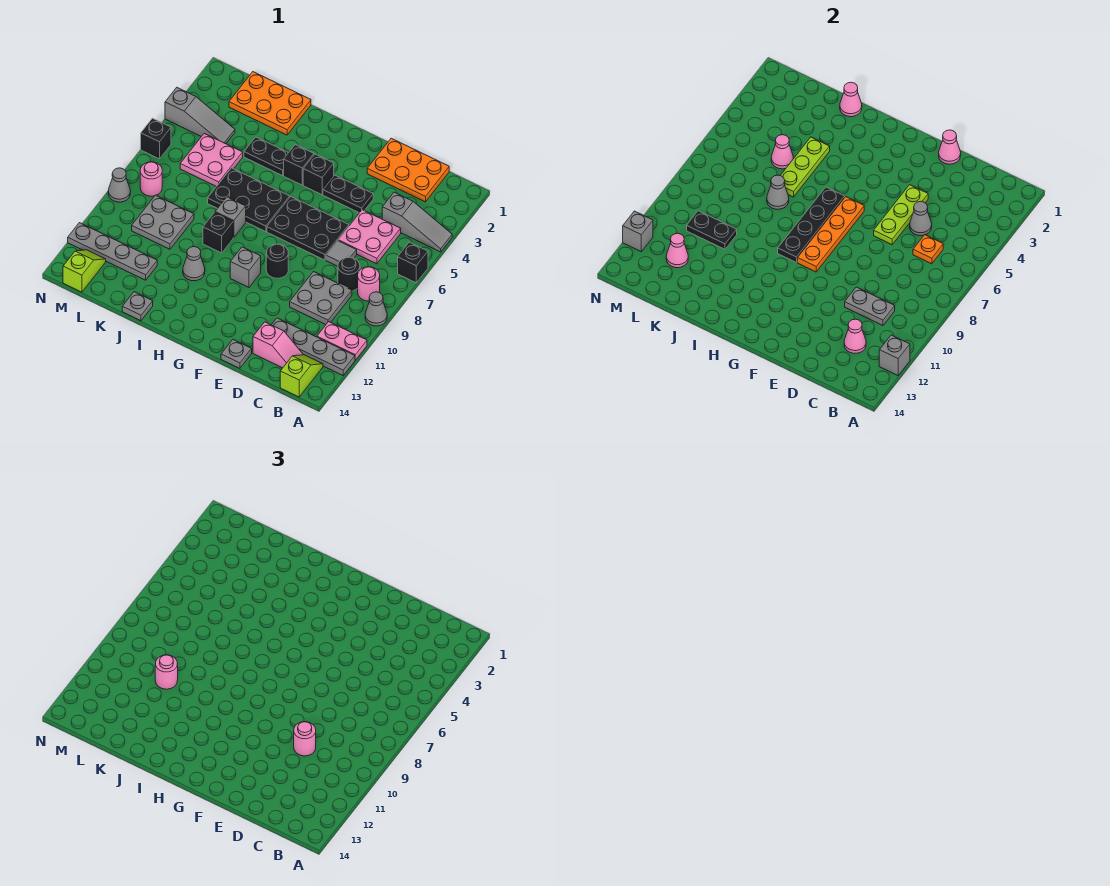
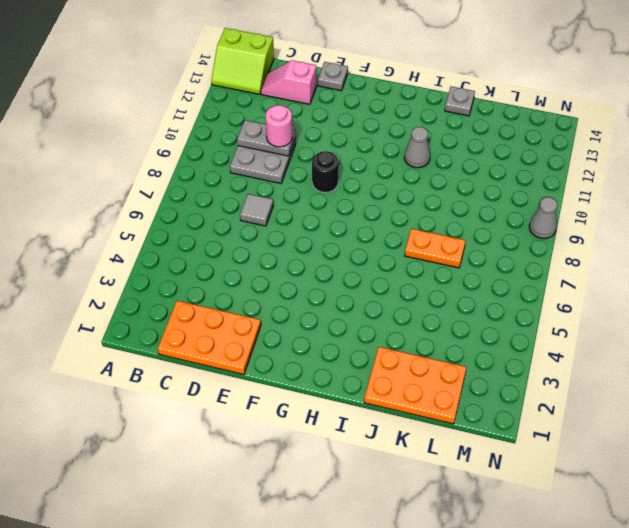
lime slope A13:B14 level 1 top 14 -> lime slope B13:B14 level 1 top 14
orange plate J7:K7 level 1 -> black plate H6:J7 level 1
none -> grey slope A4:C4 level 1 top C
none -> black brick A6 level 1
none -> grey cone A9 level 1
none -> pink plate A11:B11 level 1

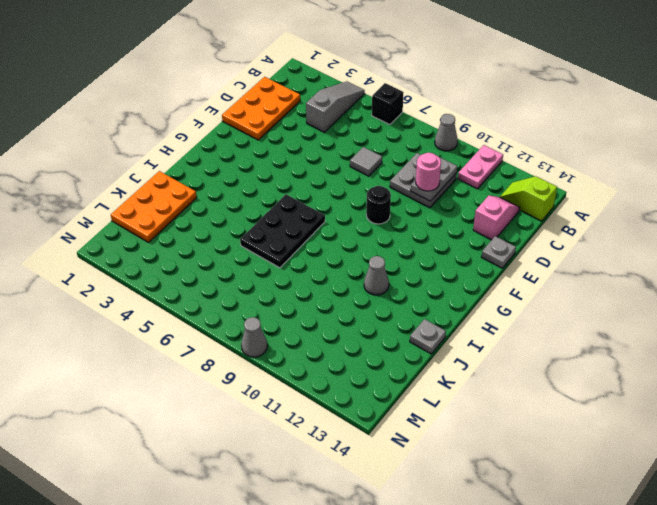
none -> grey plate A12:D12 level 1
none -> pink round brick B8 level 1
none -> pink plate C5:D6 level 1
none -> black round brick C8 level 1

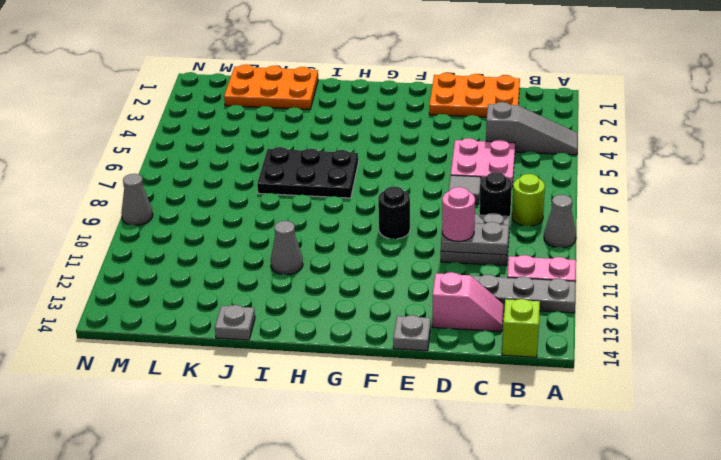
lime round brick B8 level 1 -> pink round brick B8 level 1
none -> black brick A6 level 1
none -> black plate E4:F4 level 1
none -> black plate E6:G7 level 1
none -> black brick G4 level 1

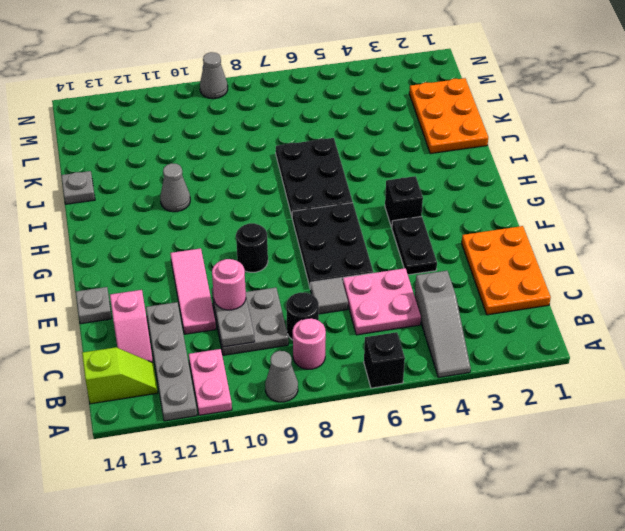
pink tile D11:F11 level 1 -> none
none -> grey brick G10 level 1
none -> black brick H4 level 1
none -> black plate I4:J4 level 1
none -> grey brick I8 level 1

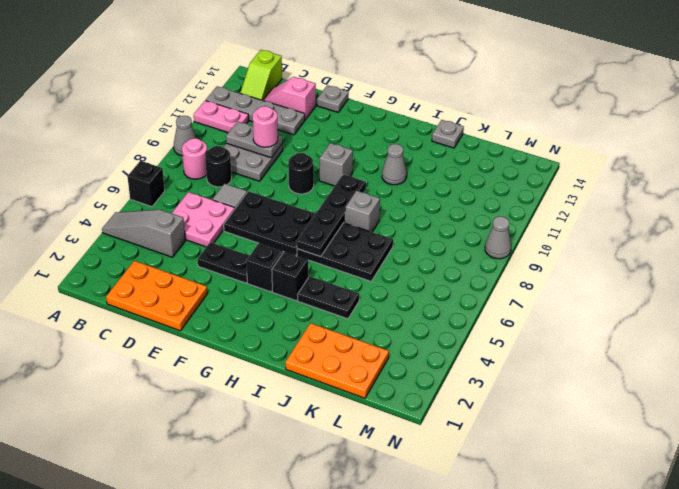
none -> black brick I9 level 1
none -> pink plate K5:L6 level 1
none -> grey plate K9:L10 level 1
none -> grey plate K12:N12 level 1

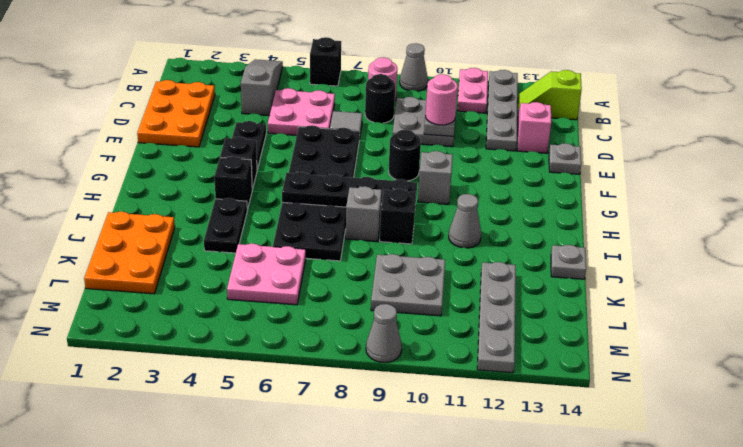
none -> grey slope L4:N4 level 1 top N
none -> pink round brick M8 level 1
none -> lime slope M13:M14 level 1 top 14
none -> black brick N6 level 1

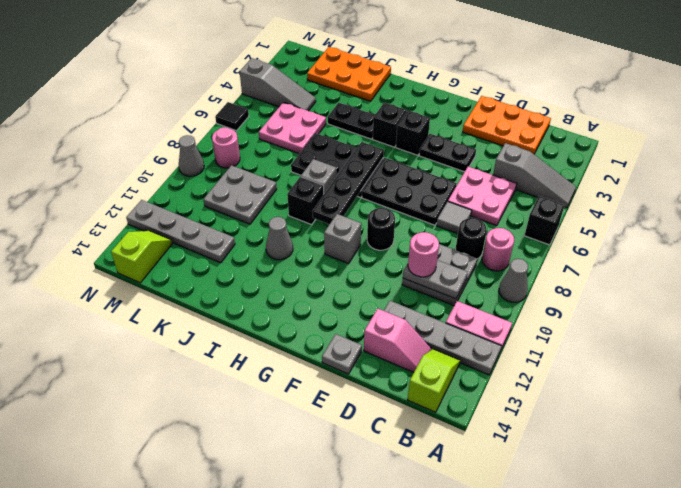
black tile N6 level 1 -> black brick N6 level 1
none -> grey plate J14 level 1
none -> grey brick A12 level 2
none -> orange plate C6 level 2
none -> pink cone C12 level 2

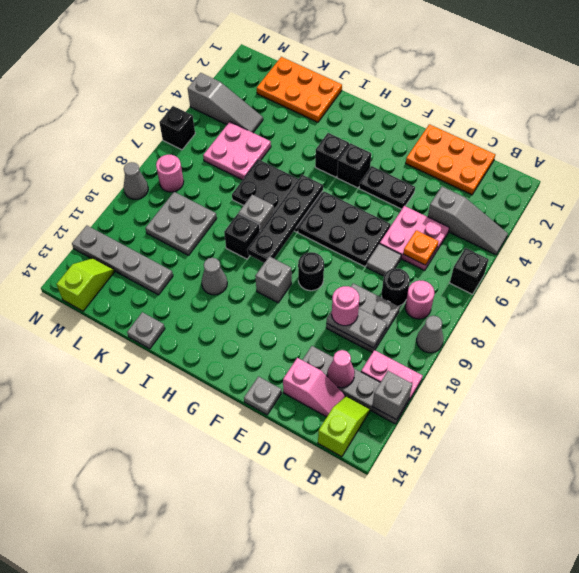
none -> black plate I4:J4 level 1
none -> grey cone D5 level 2
none -> pink cone E1 level 2
none -> lime plate E4:E6 level 2

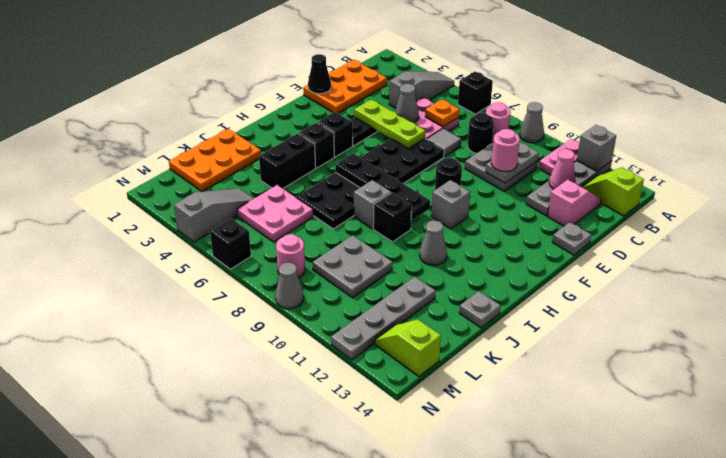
black cone E1 level 2 -> pink cone E1 level 2
black brick I4:J4 level 1 -> black plate I4:J4 level 1
none -> orange plate G6:G9 level 2
none -> pink cone J1 level 2
none -> lime plate J4:J6 level 2
none -> grey cone J7 level 2

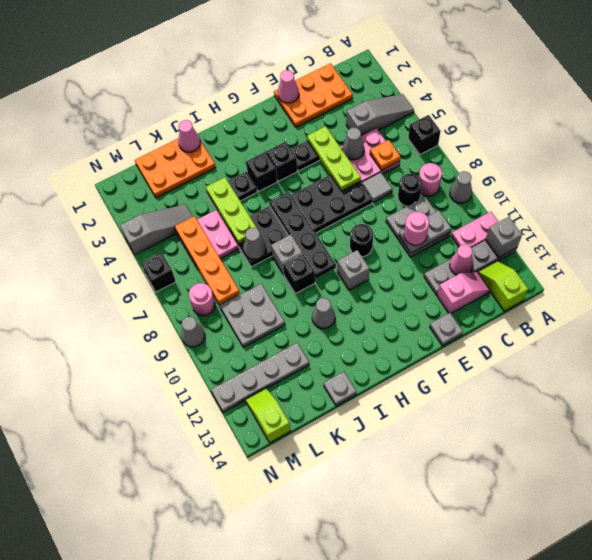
orange plate L5:L8 level 2 -> orange plate G6:G9 level 2
none -> pink cone K5 level 2
none -> black plate K10:L10 level 2
none -> pink cone L12 level 2
none -> grey brick N12 level 2

